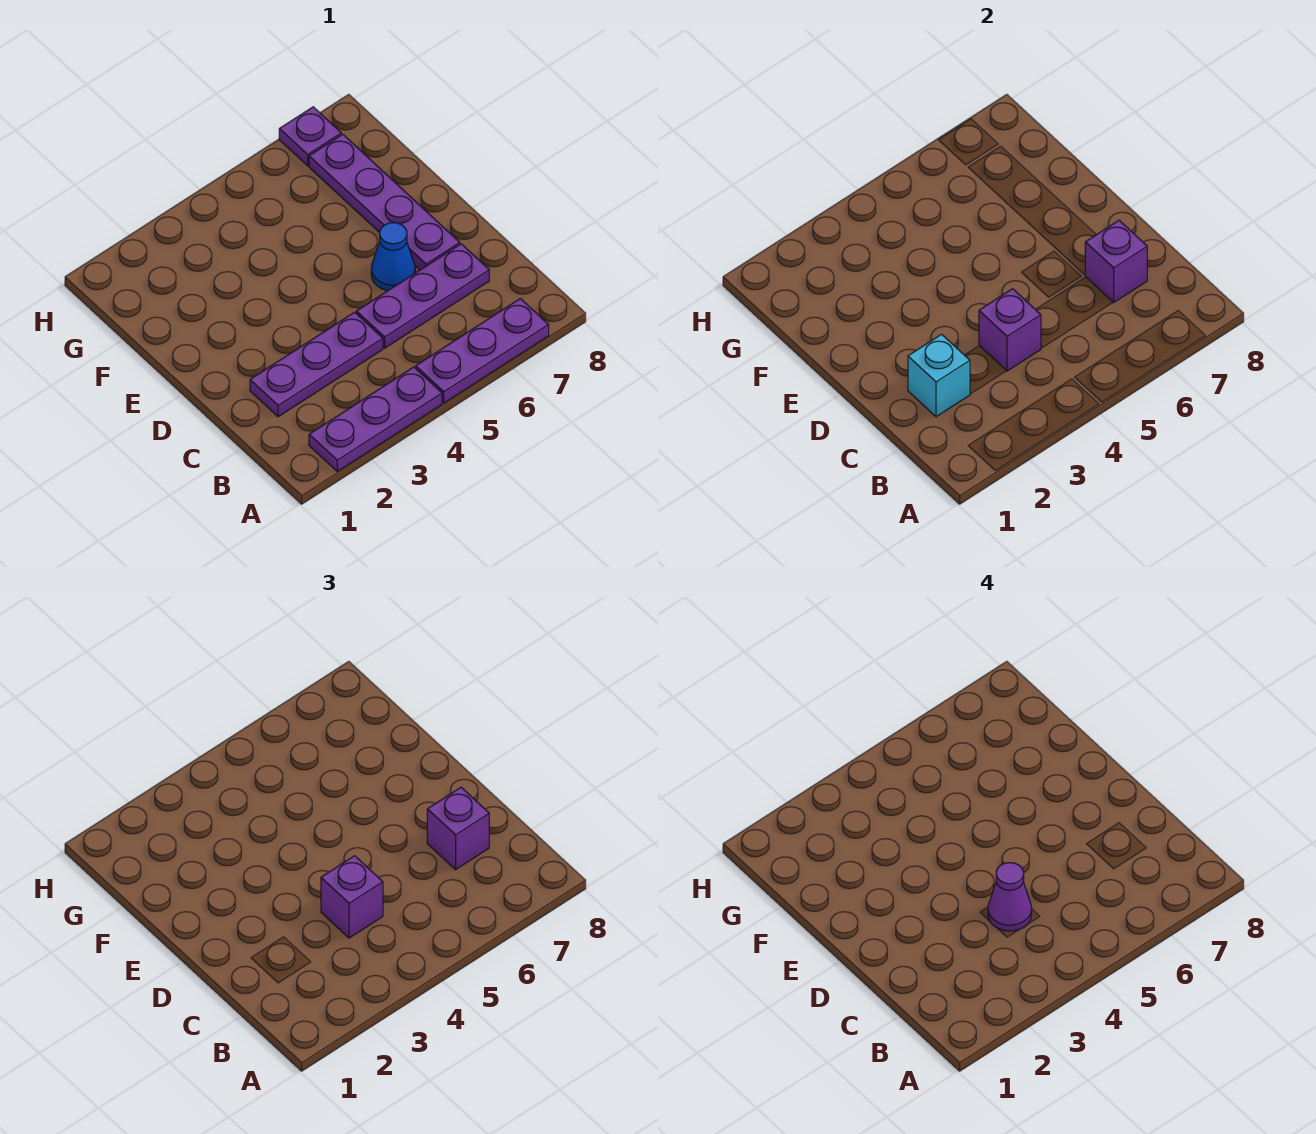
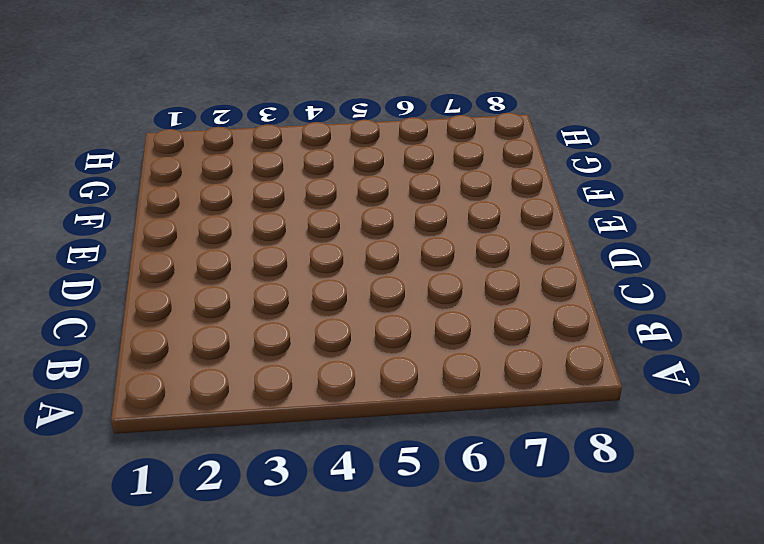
none -> purple plate A2:A4 level 1
none -> purple plate A5:A7 level 1
none -> purple plate C2:C4 level 1

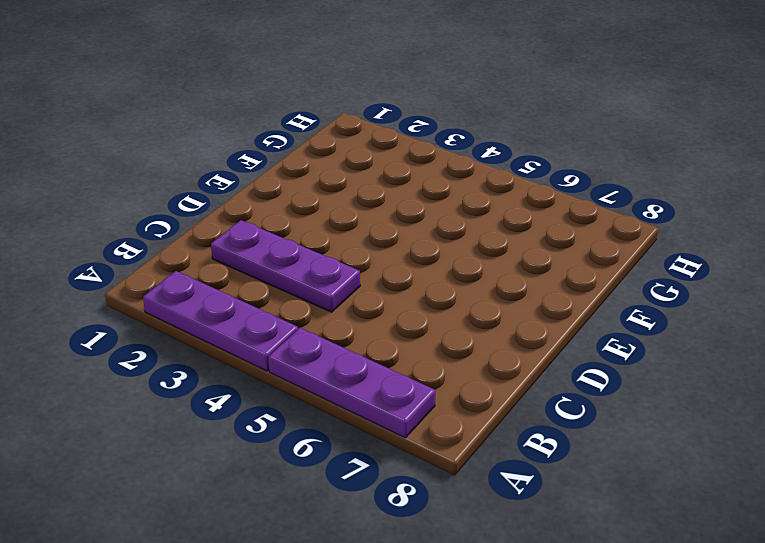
none -> purple plate C5:C7 level 1
none -> blue cone D6 level 1
none -> purple plate D7:G7 level 1

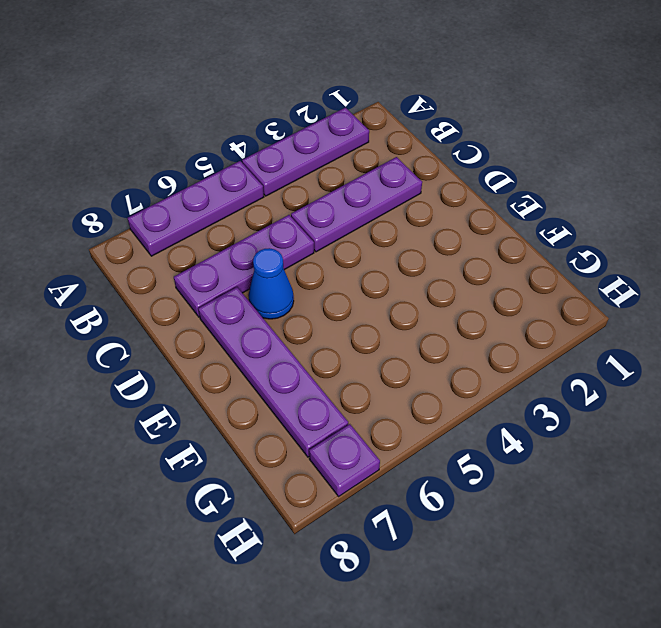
none -> cyan brick C2 level 2
none -> purple brick C4 level 2
none -> purple brick C7 level 2

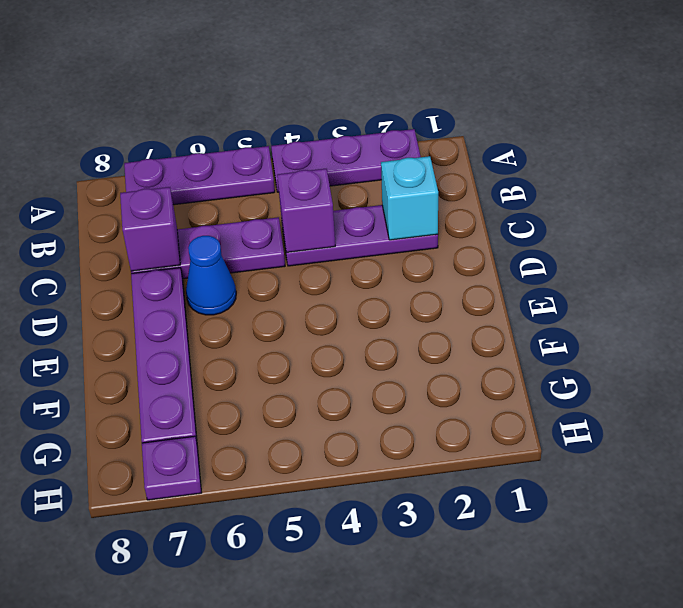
none -> purple brick C4 level 3
none -> purple brick C7 level 3
none -> purple cone C4 level 4

